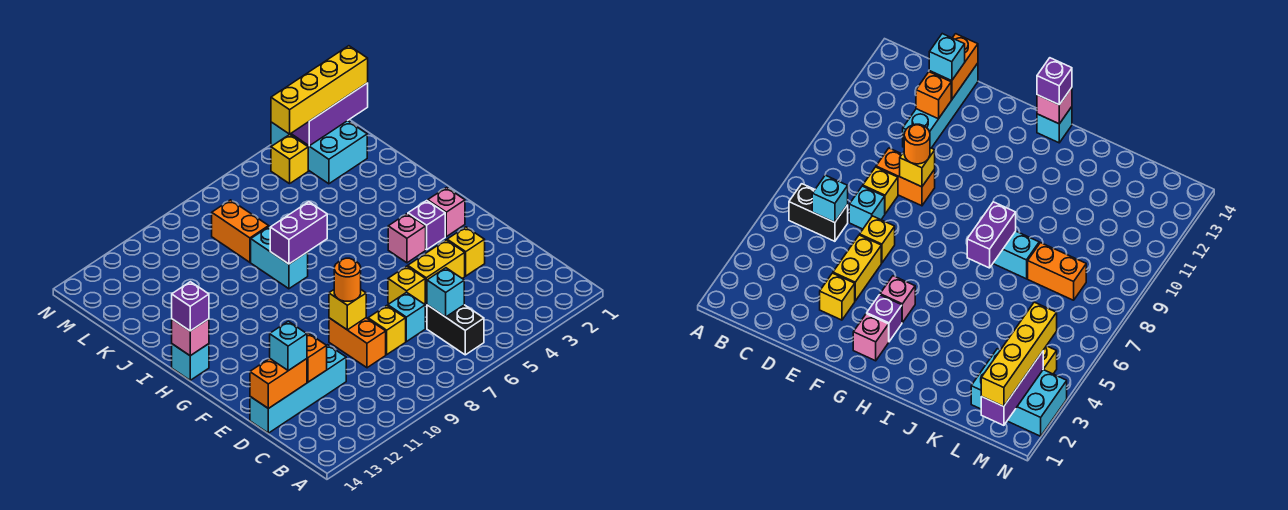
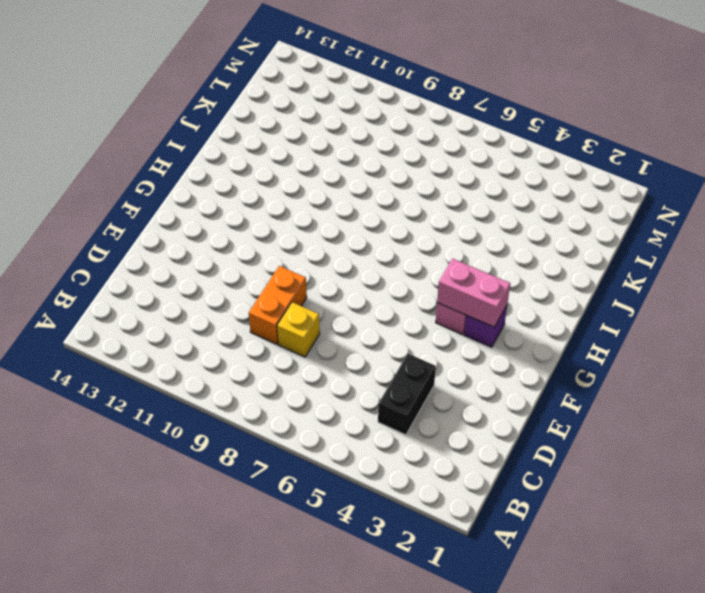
black brick C4:D4 level 1 -> black brick B6:C6 level 1
pink brick G3:G4 level 2 -> none
none -> cyan brick D7 level 1
none -> cyan brick D11:D14 level 1
none -> yellow brick E3 level 1

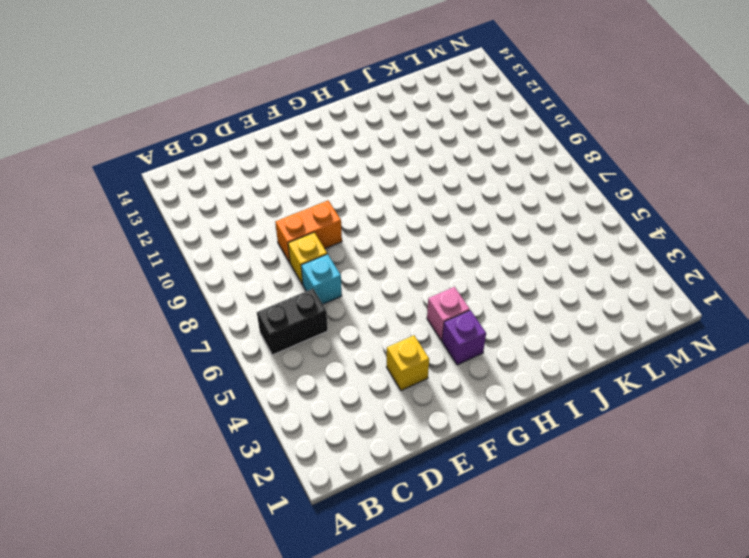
none -> cyan brick D11:D14 level 1
none -> yellow brick E4:E5 level 1
none -> yellow brick E6 level 1

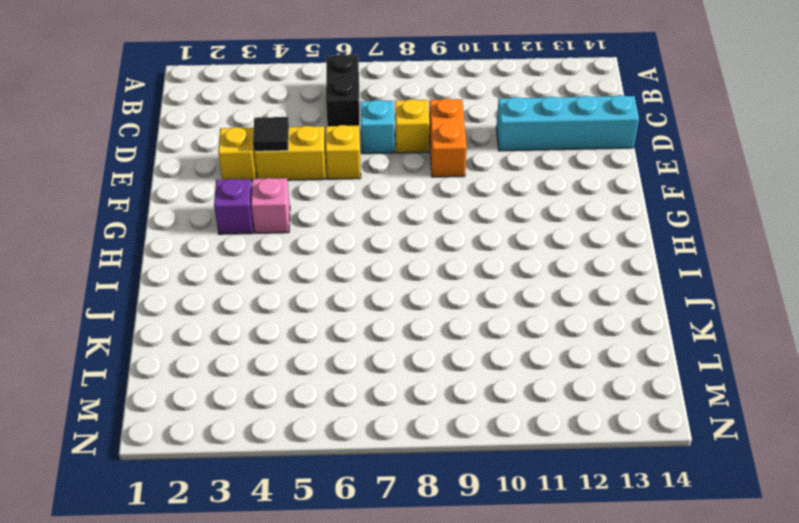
black tile E4 level 2 -> none
none -> pink brick G2 level 1
none -> cyan brick H14 level 1
none -> cyan brick I8:J8 level 1

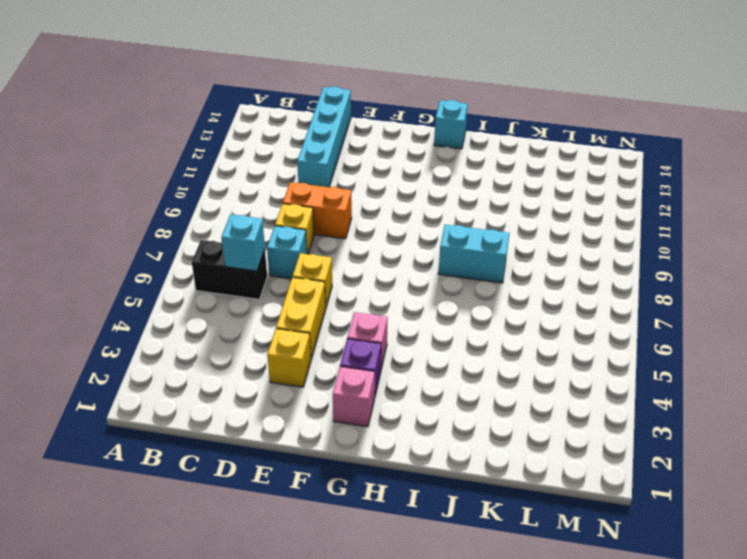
none -> orange brick K8:L8 level 1
none -> cyan brick L2:N3 level 1
none -> yellow brick M4 level 1

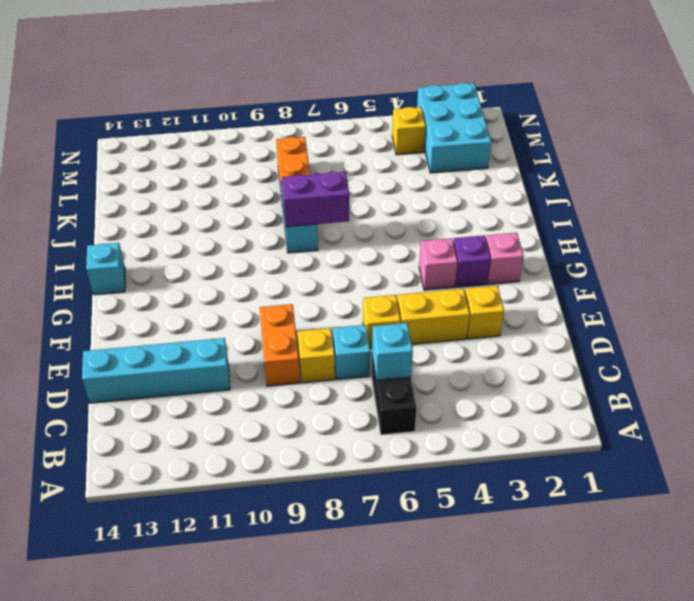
none -> orange brick D12 level 2
none -> orange brick D13:D14 level 2
none -> yellow brick E9 level 2

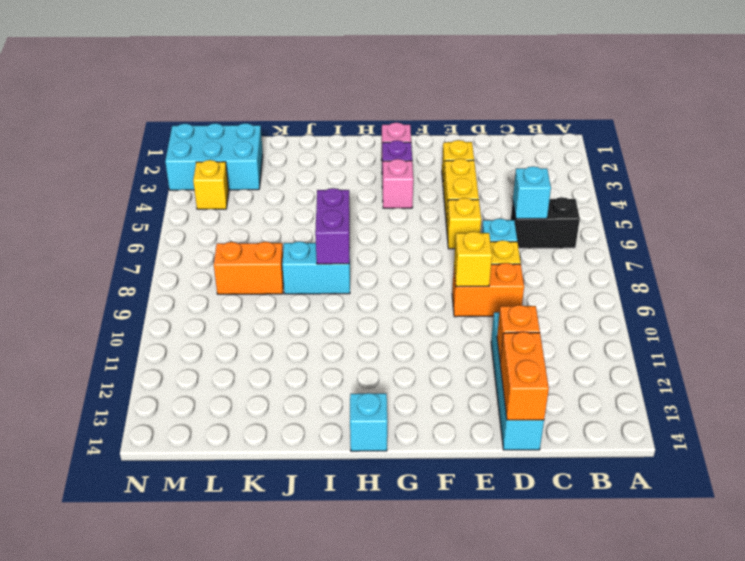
none -> pink brick H14 level 2
none -> purple brick M1:M3 level 2
none -> cyan brick D13 level 3

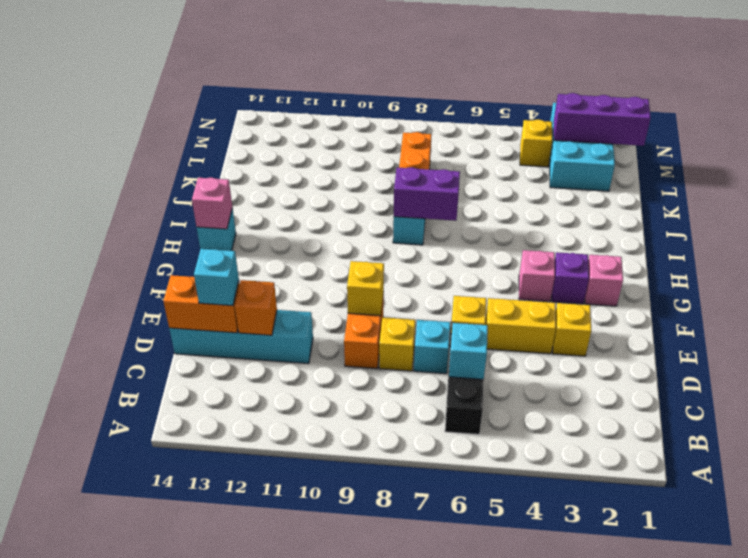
none -> orange round brick E9 level 3
none -> purple brick H14 level 3
none -> yellow brick M1:M4 level 3

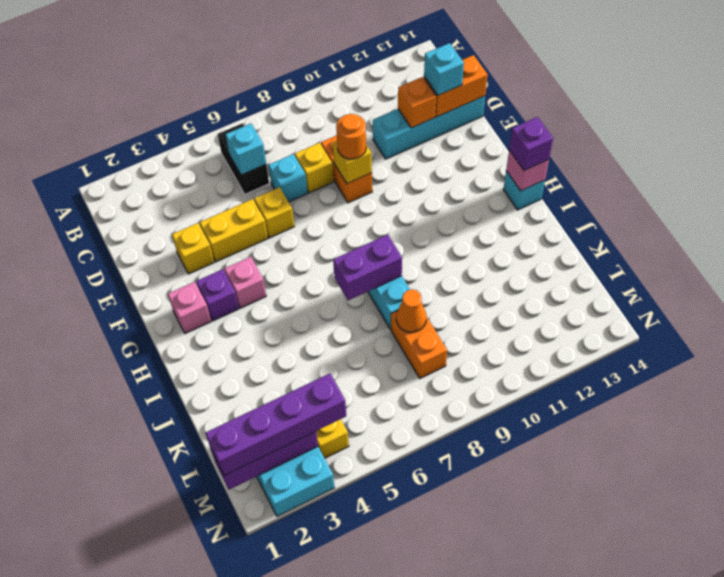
orange cone K8 level 2 -> none
purple brick M1:M4 level 3 -> yellow brick M1:M4 level 3

